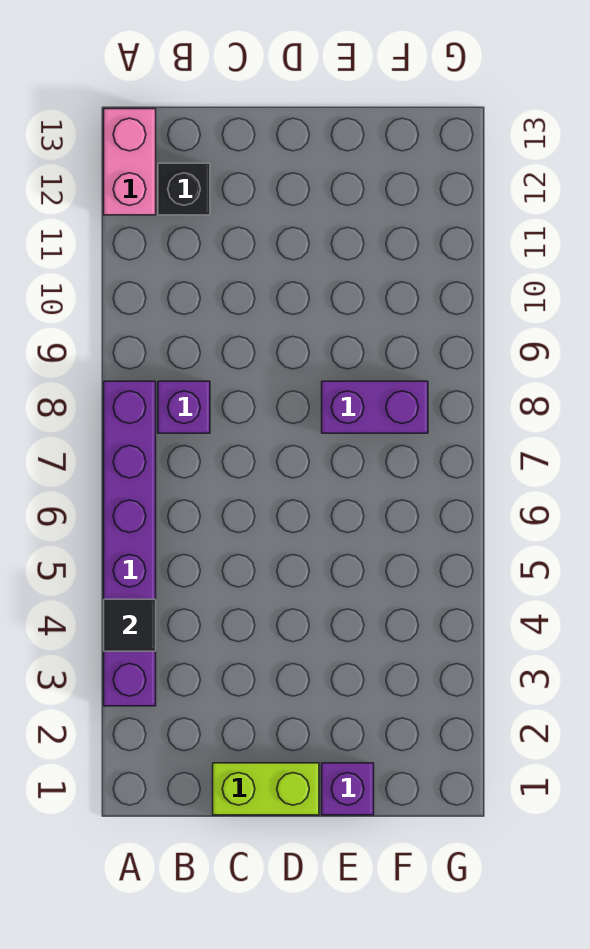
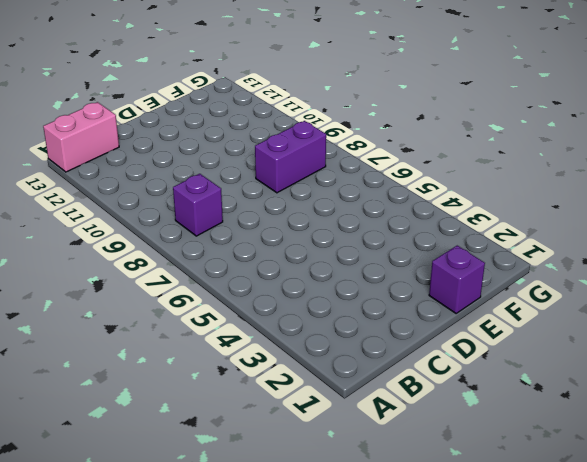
pink brick A13:B13 level 1 -> pink brick A12:A13 level 1
none -> purple brick A3:A8 level 1
none -> black brick B12 level 1

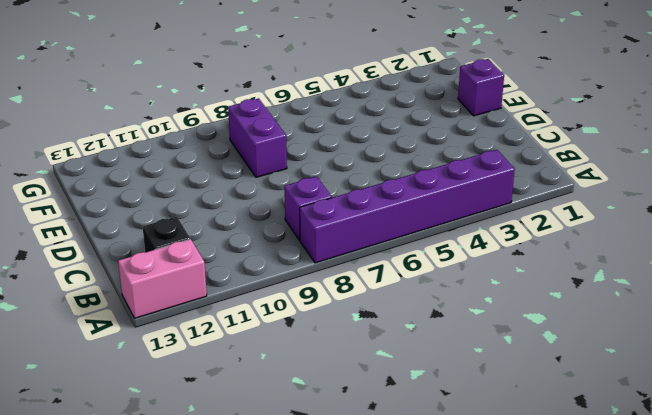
none -> lime brick C1:D1 level 1
none -> black tile A4 level 2

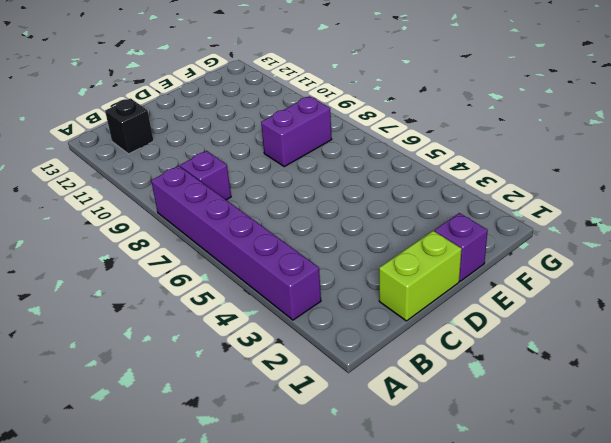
none -> pink brick A12:A13 level 1
none -> black tile A4 level 2

